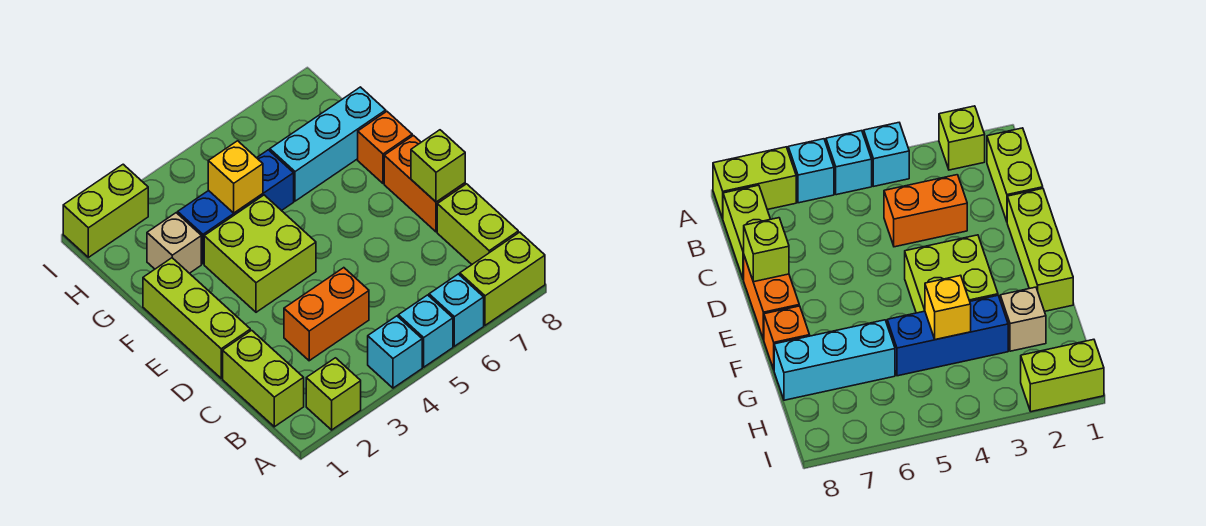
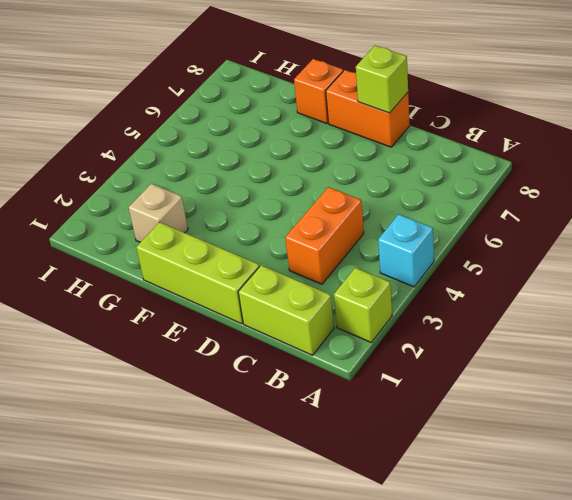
none -> cyan brick A5 level 1
none -> cyan brick A6 level 1
none -> lime brick A7:A8 level 1

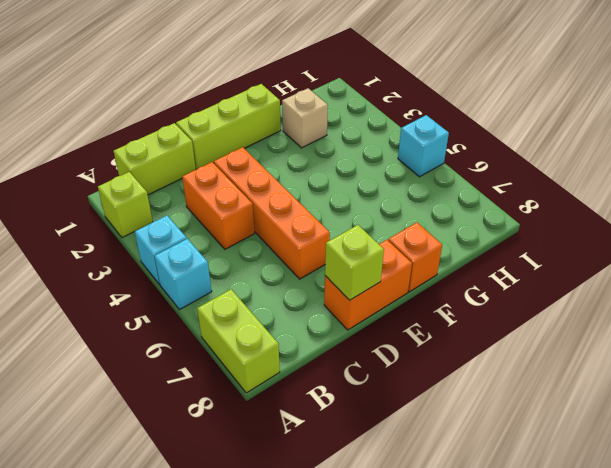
orange brick D3:D6 level 1 -> none
cyan brick I5 level 1 -> cyan brick A6 level 1
none -> lime brick B8:C8 level 1
none -> lime brick E3:F4 level 1
none -> blue brick G3:G5 level 1

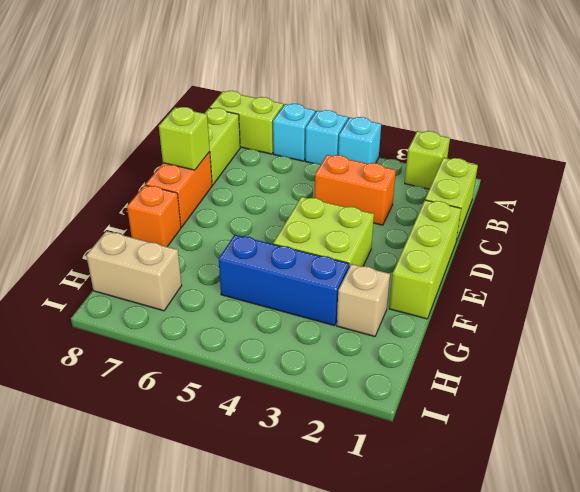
tan brick H7:H8 level 1 -> none
none -> cyan brick G6:G8 level 1
none -> lime brick I1:I2 level 1
none -> yellow brick G4 level 2

